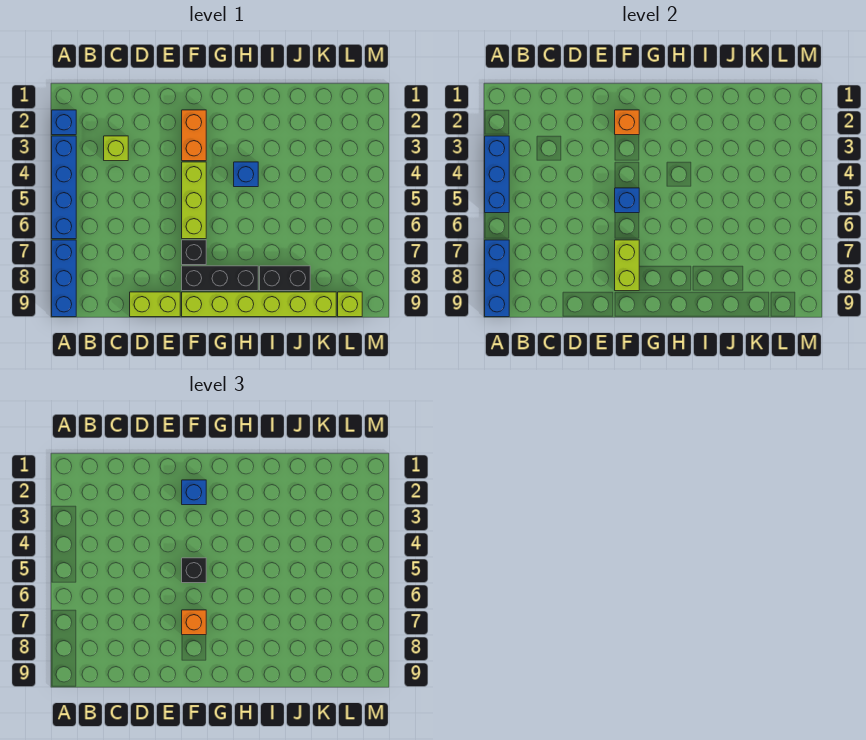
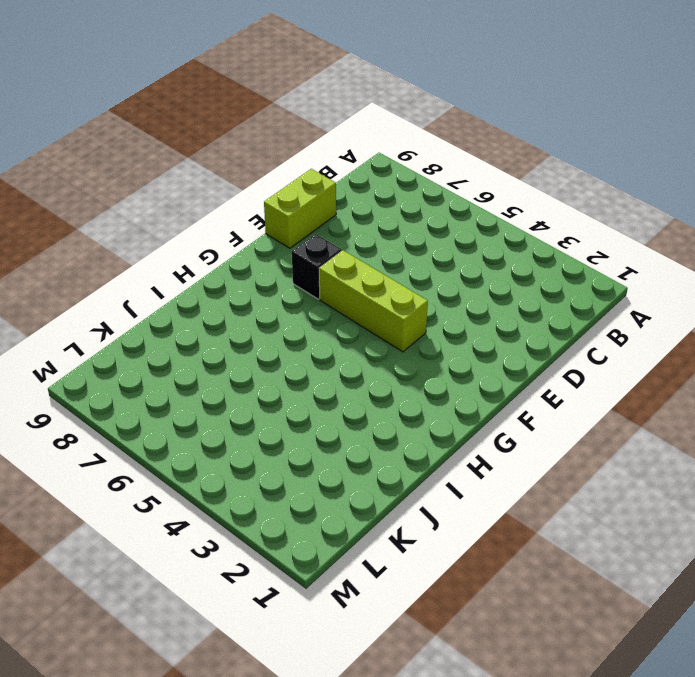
none -> blue brick A2 level 1
none -> blue brick A3:A6 level 1
none -> blue brick A7:A9 level 1

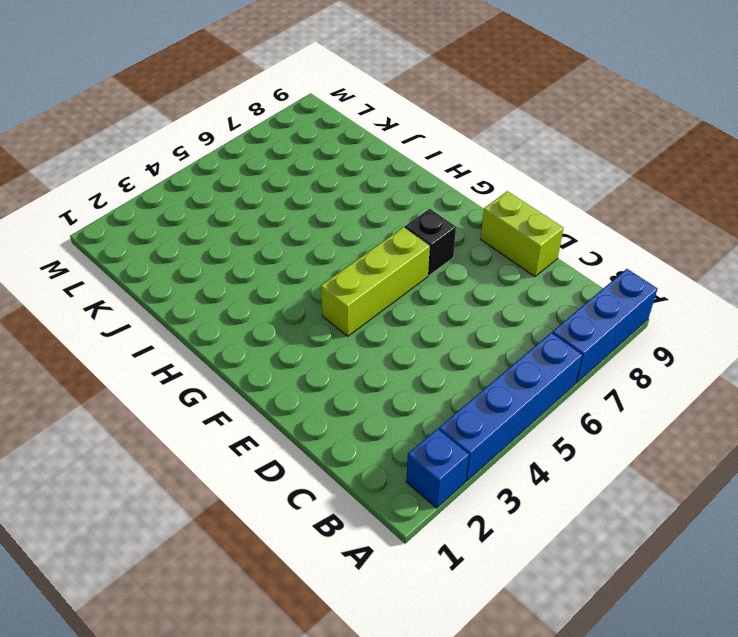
none -> lime brick C3 level 1
none -> orange brick F2:F3 level 1
none -> black brick F8:H8 level 1

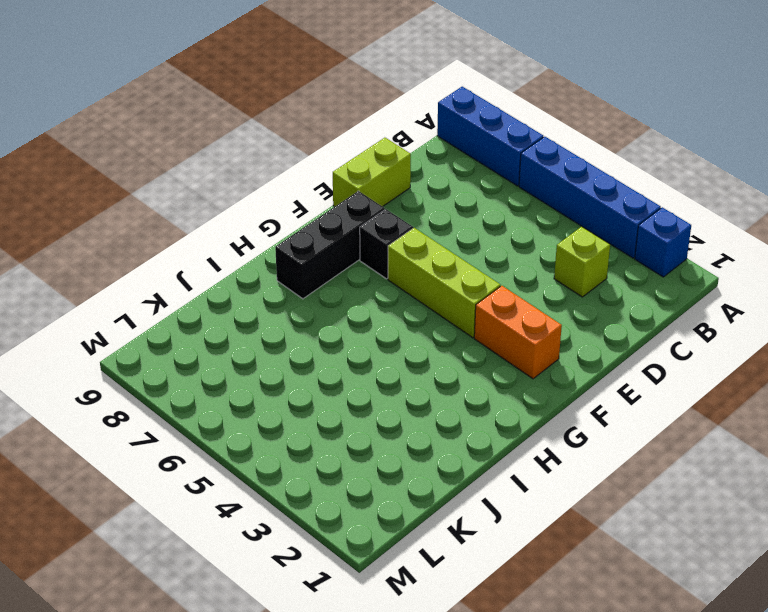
none -> lime brick F9:K9 level 1
none -> blue brick H4 level 1
none -> black brick I8:J8 level 1

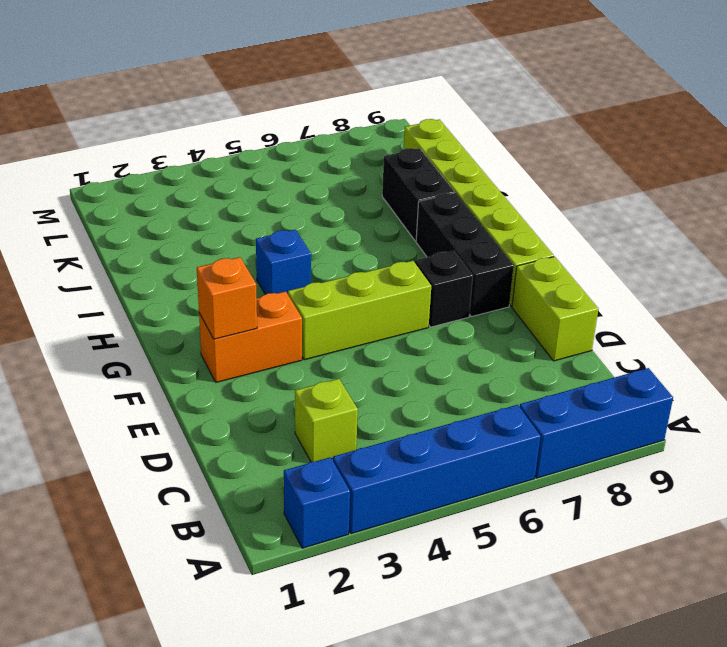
none -> lime brick L9 level 1
none -> blue brick A3:A5 level 2
none -> blue brick A7:A9 level 2

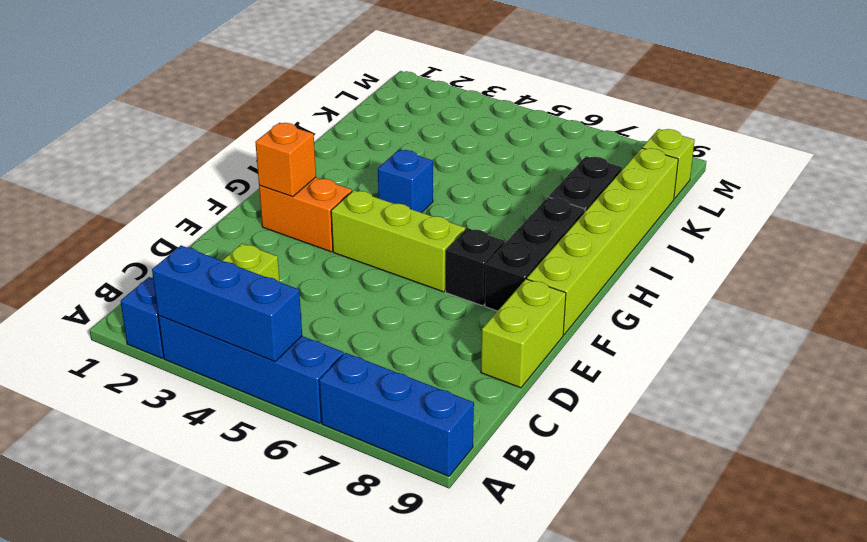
none -> blue brick A7:A9 level 2
none -> blue brick F5 level 2
none -> lime brick F7:F8 level 2

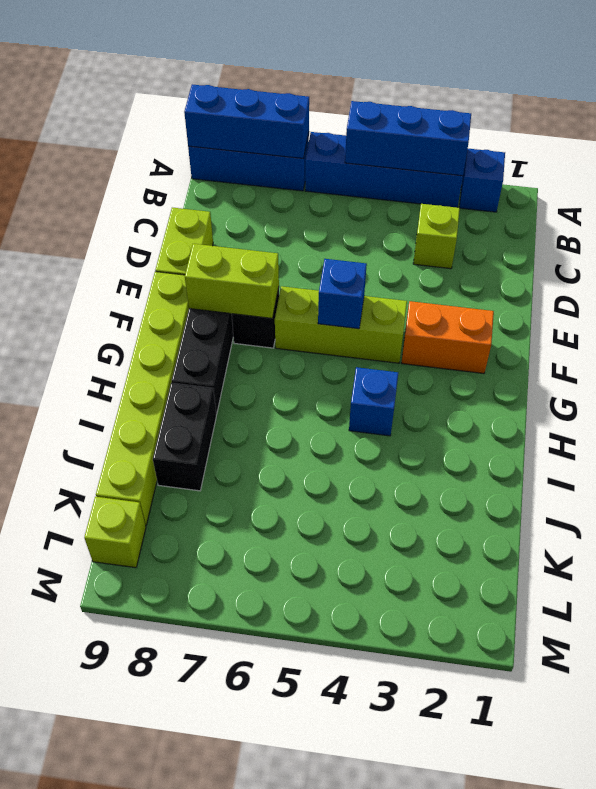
none -> orange brick F2 level 2
none -> blue brick F2 level 3
none -> black brick F5 level 3

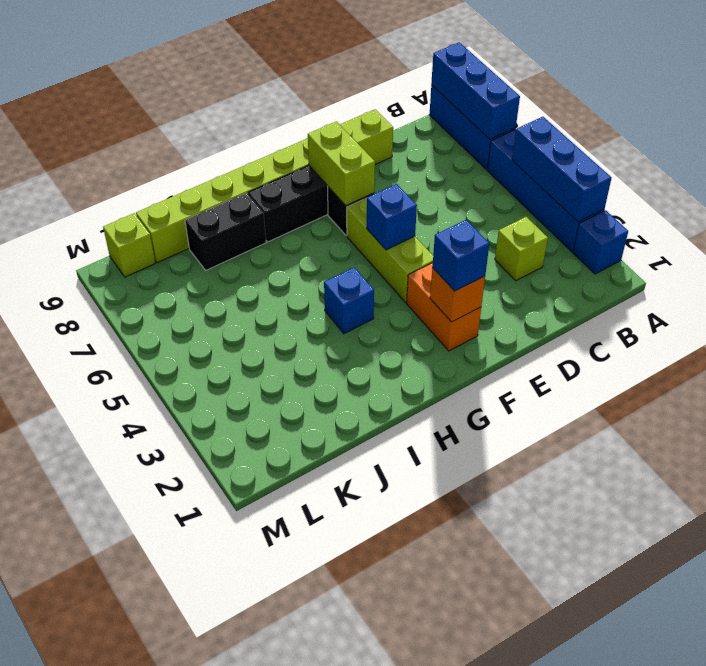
none -> black brick F5 level 3
none -> orange brick F7 level 3

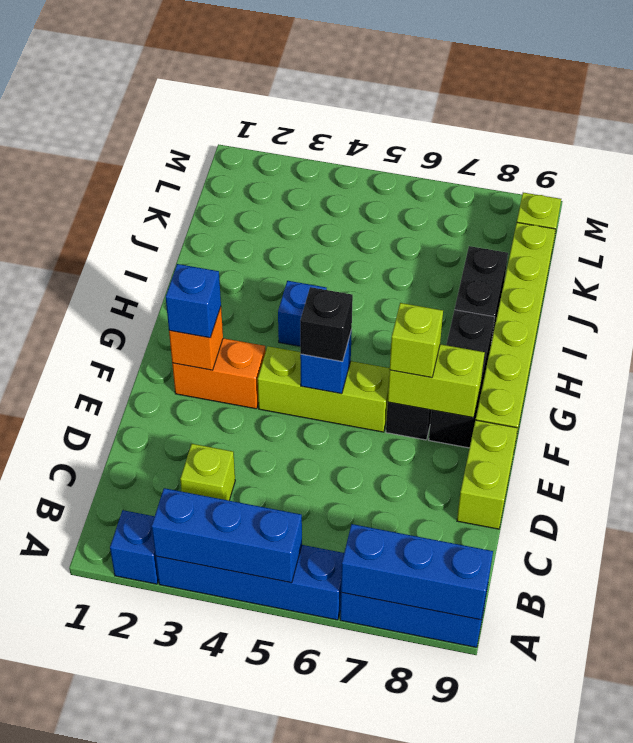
lime brick F7 level 3 -> orange brick F7 level 3

